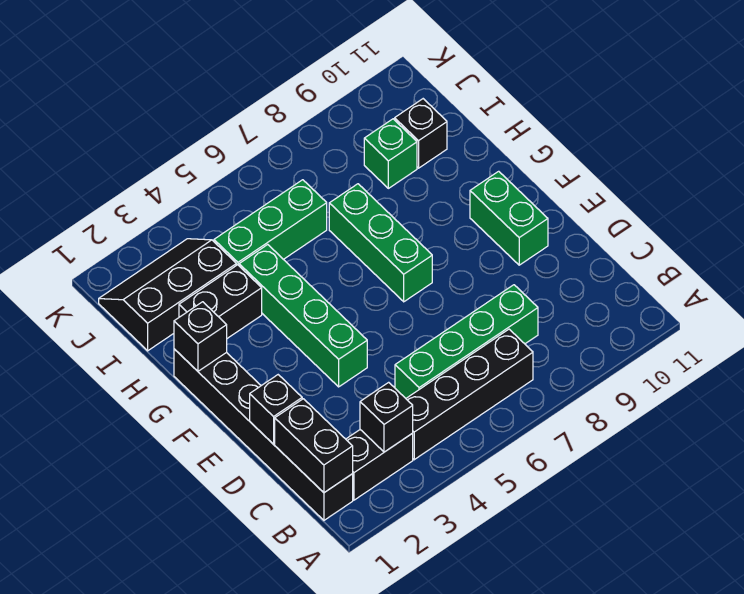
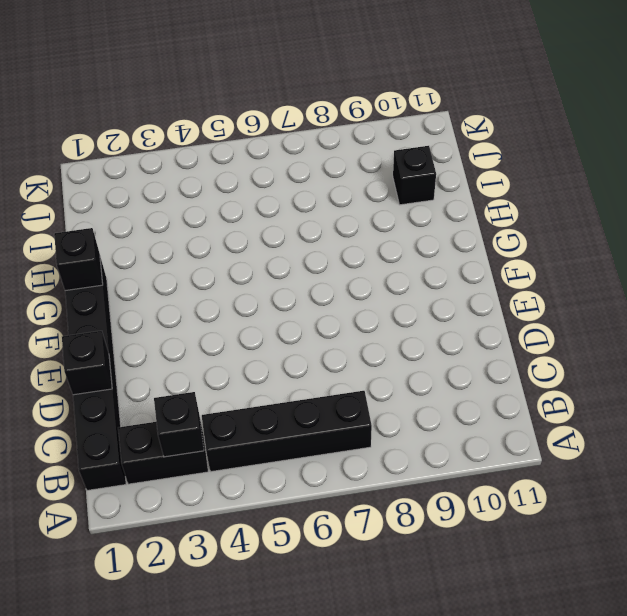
none -> green brick C5:C8 level 1
none -> green brick E4:H4 level 1
none -> green brick E10:F10 level 1

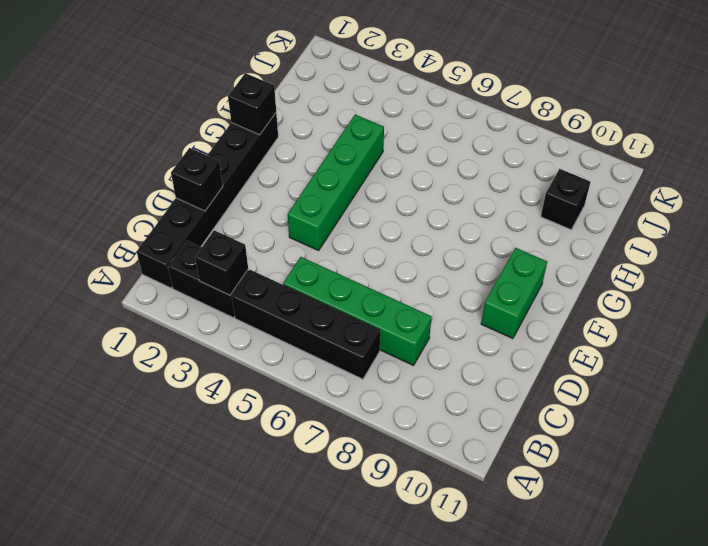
none -> green brick F7:H7 level 1
none -> black brick H2:H3 level 1
none -> black slope I1:J3 level 1 top I

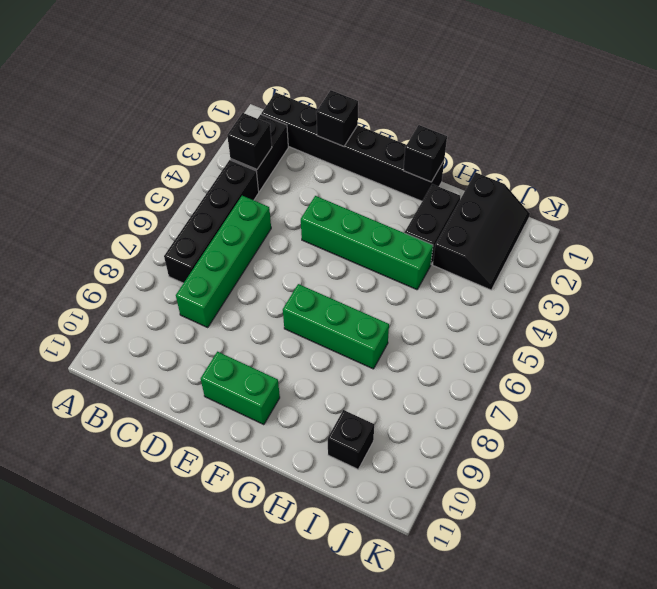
none -> green brick I4:I6 level 1
none -> green brick I9 level 1
none -> black brick B1:C1 level 2

